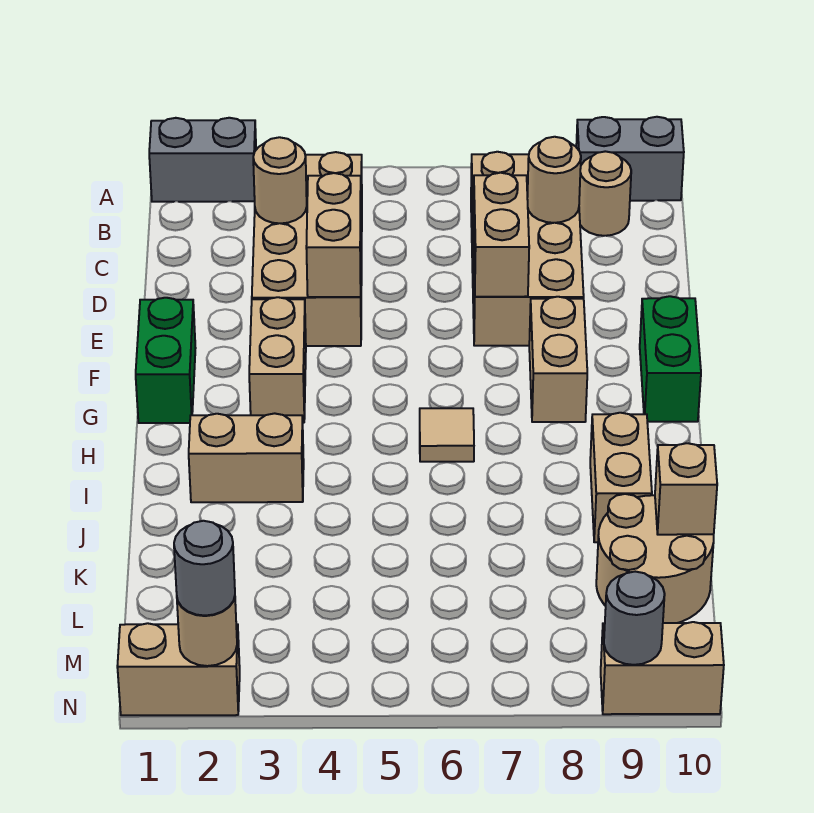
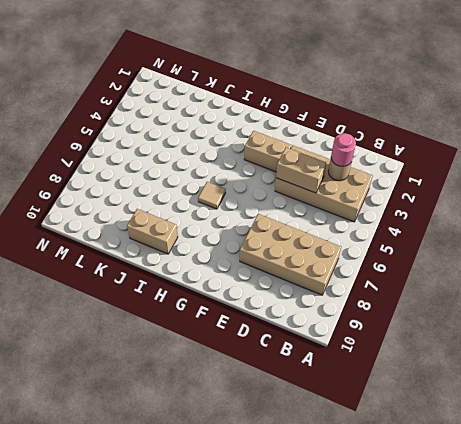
pink round brick C3 level 3 -> none
none -> grey brick A1:A2 level 1
none -> grey brick A9:A10 level 1
none -> tan round brick B9 level 1

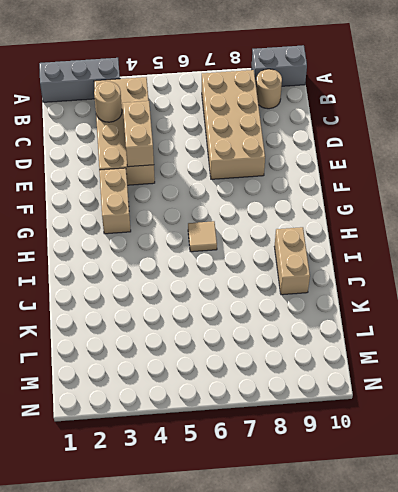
grey brick A1:A3 level 1 -> grey brick A1:A2 level 1
none -> green brick F1:G1 level 1
none -> tan brick F8:G8 level 1
none -> green brick F10:G10 level 1

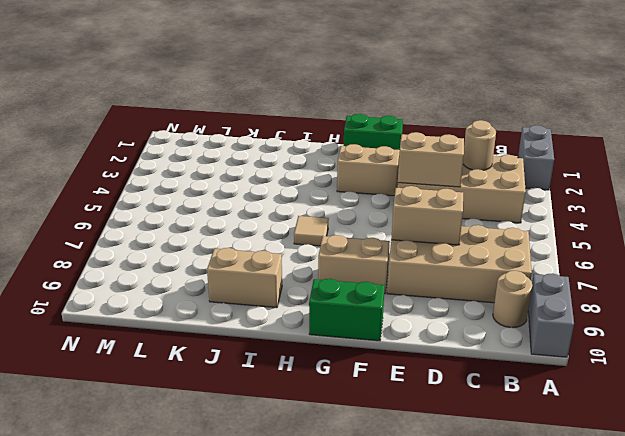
none -> tan brick I2:I3 level 1
none -> tan round brick K9:L10 level 1
none -> tan brick N1:N2 level 1

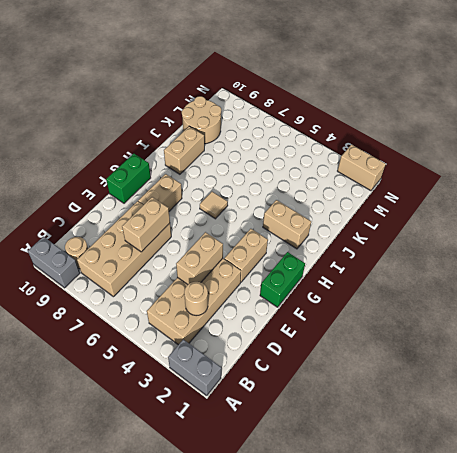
none -> tan brick N9:N10 level 1
none -> tan round brick C8 level 2
none -> tan brick K10 level 2

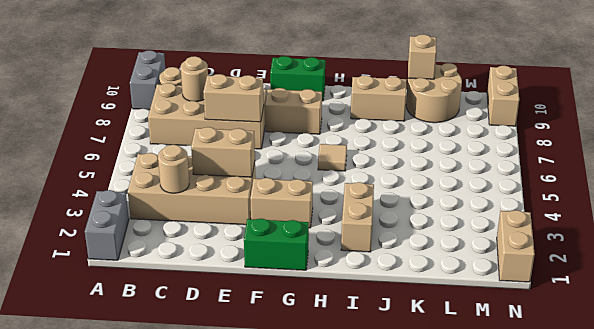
none -> tan round brick N2 level 2
none -> grey round brick N9 level 2
none -> grey round brick N2 level 3

